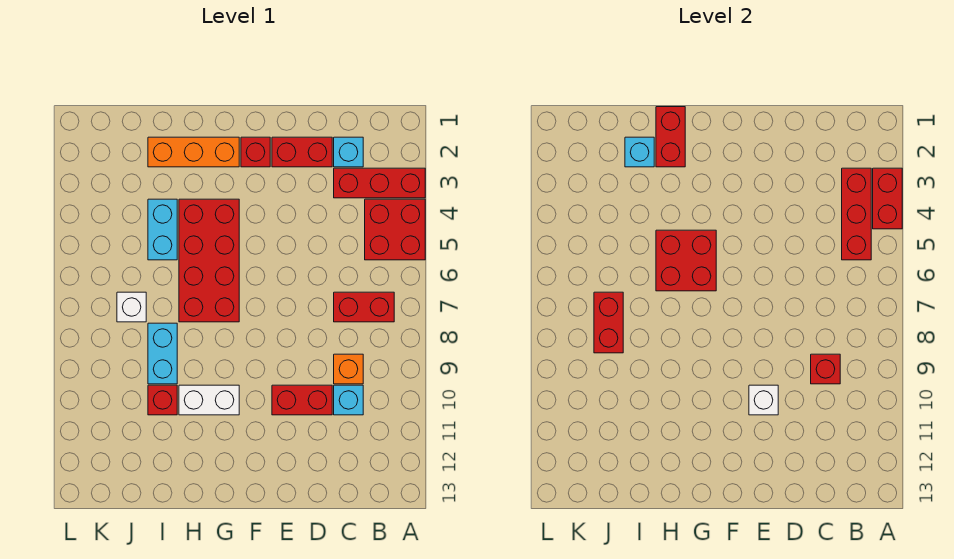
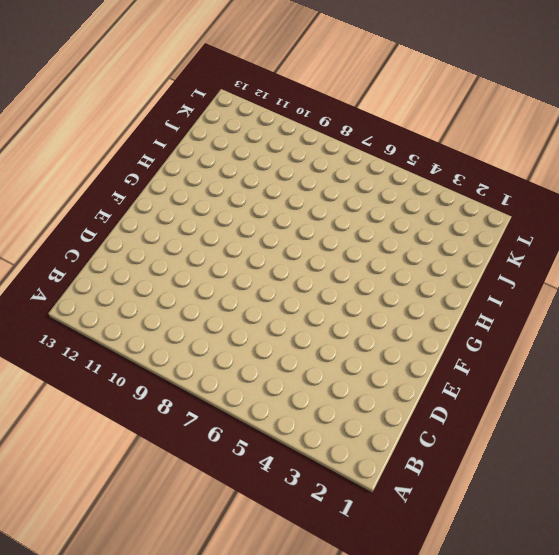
none -> red brick A3:C3 level 1
none -> red brick A4:B5 level 1
none -> red brick B7:C7 level 1

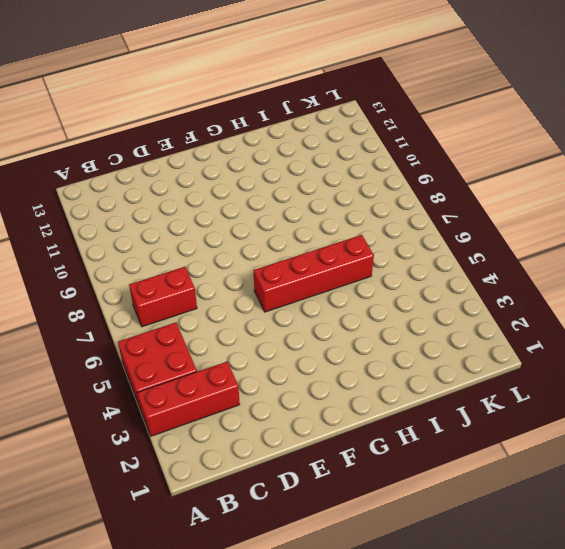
red brick F6:I6 level 1 -> red brick G4:H7 level 1
none -> cyan brick C2 level 1
none -> orange brick C9 level 1
none -> cyan brick C10 level 1

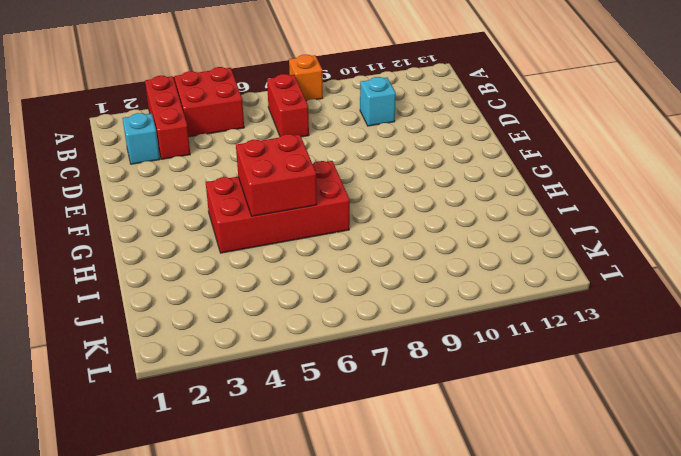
orange brick A8 level 1 -> orange brick C9 level 1
none -> red brick D2:E2 level 1
none -> red brick D10:E10 level 1
none -> red brick F2 level 1

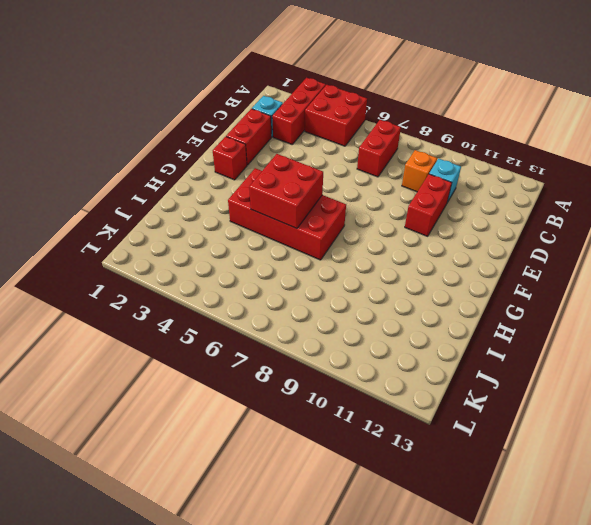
none -> orange brick G2:I2 level 1
none -> white brick G10:H10 level 1
none -> cyan brick I4:I5 level 1

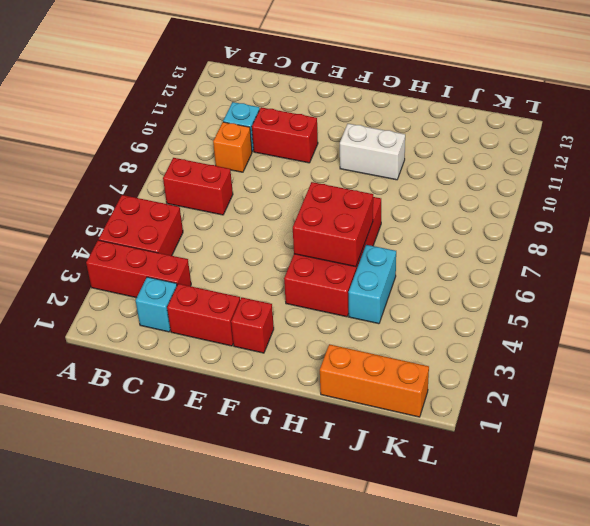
orange brick I1:K1 level 1 -> orange brick G2:I2 level 1
none -> cyan brick I8:I9 level 1
none -> red brick I10 level 1
none -> white brick J7 level 1

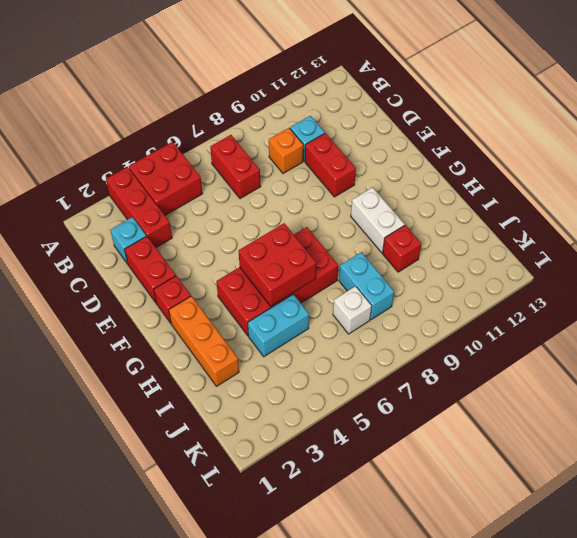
cyan brick I8:J8 level 1 -> cyan brick I8:I9 level 1
none -> red brick A3:A4 level 2
none -> red brick B3:B5 level 2
none -> red brick C9 level 2

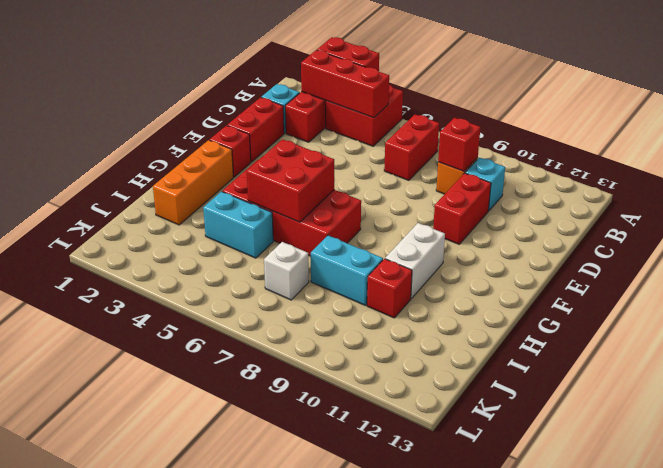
none -> white brick E10 level 2
none -> red brick H1:H2 level 2
none -> cyan brick I2 level 2

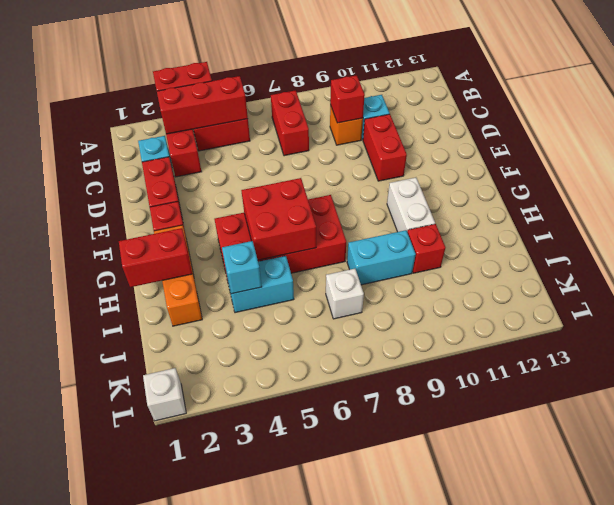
cyan brick I4 level 2 -> cyan brick I2 level 2
white brick L1 level 1 -> white brick E10 level 2
none -> red brick J7:J8 level 2

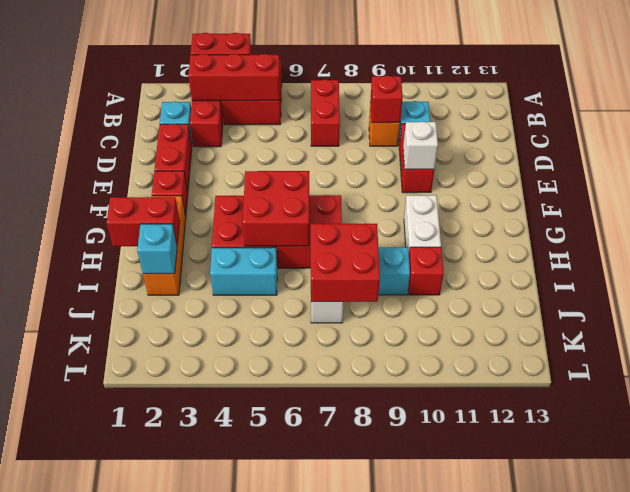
red brick I7:J8 level 2 -> red brick J7:J8 level 2

